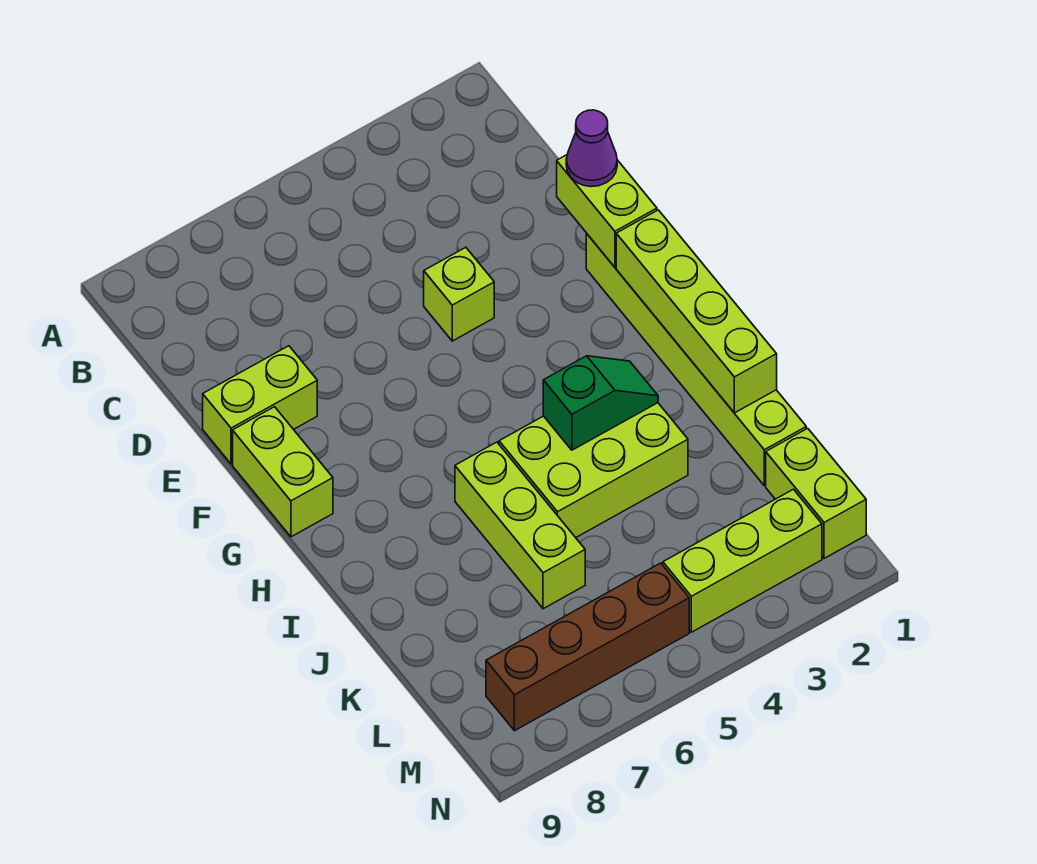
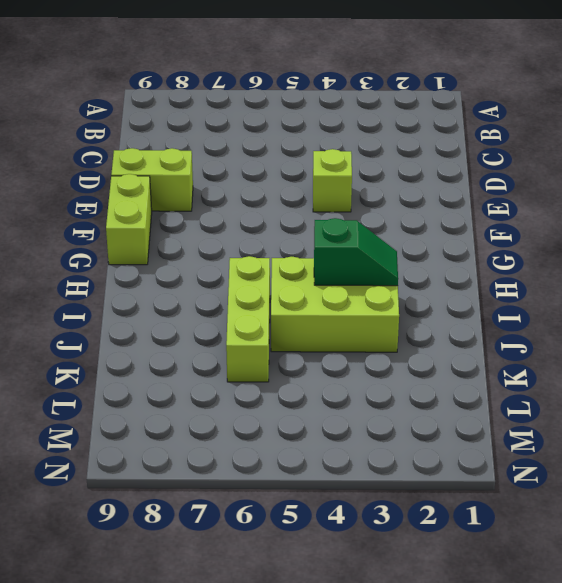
none -> lime brick F1:K1 level 1
none -> lime brick L1:M1 level 1
none -> lime brick M2:M4 level 1

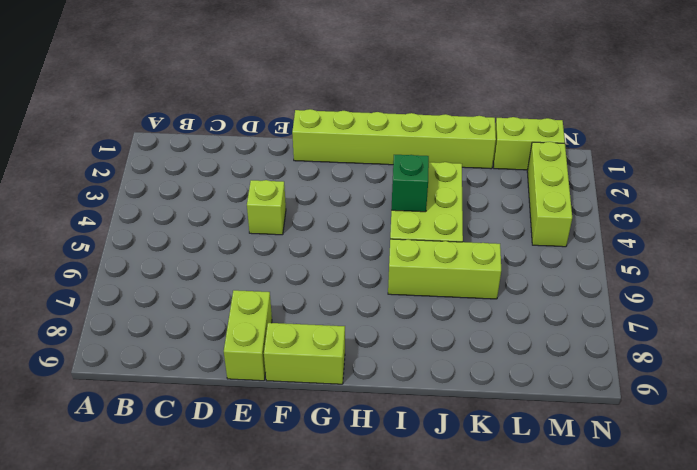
none -> brown brick M5:M8 level 1
none -> lime brick E1:F1 level 2
none -> lime brick G1:J1 level 2

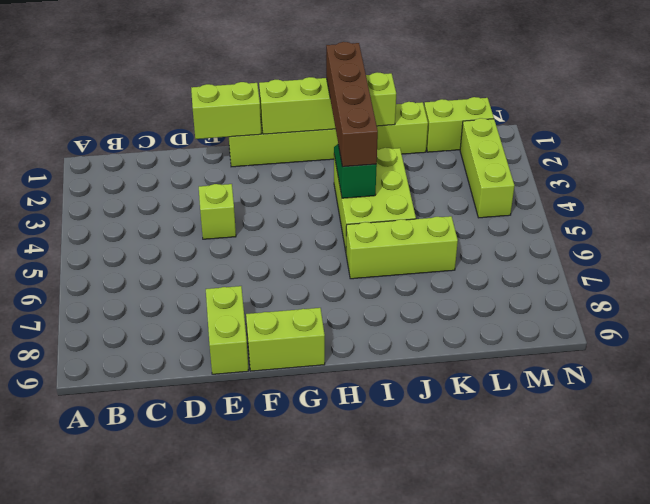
brown brick I1:I4 level 3 -> brown brick M5:M8 level 1
none -> purple cone E1 level 3

